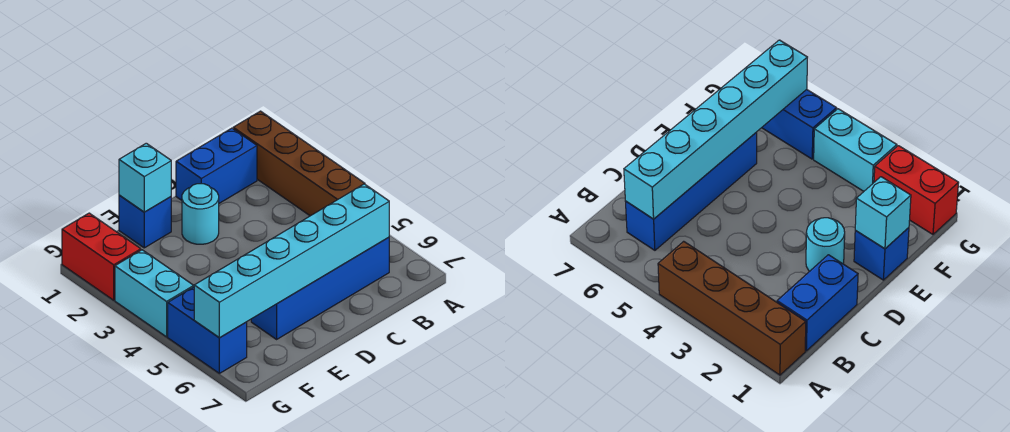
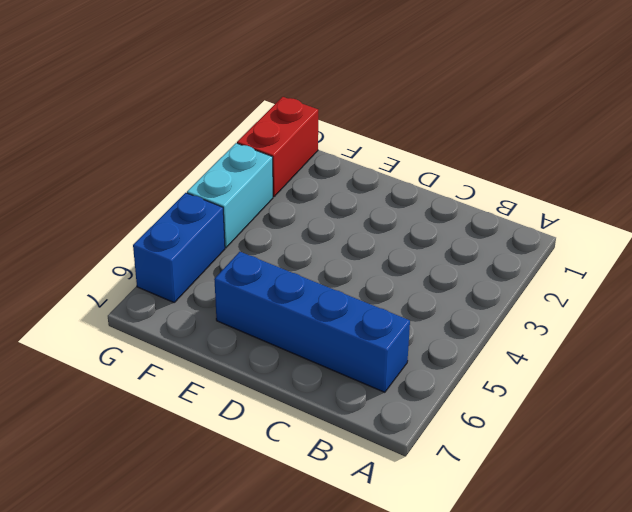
none -> brown brick A1:A4 level 1
none -> blue brick B1:C1 level 1

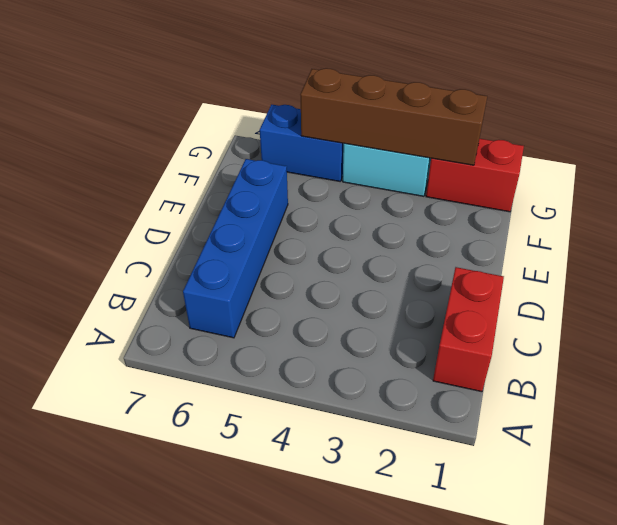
red brick B1:C1 level 1 -> blue brick B1:C1 level 1
brown brick G2:G5 level 2 -> brown brick A1:A4 level 1
none -> cyan round brick D2 level 1
none -> blue brick E1 level 1

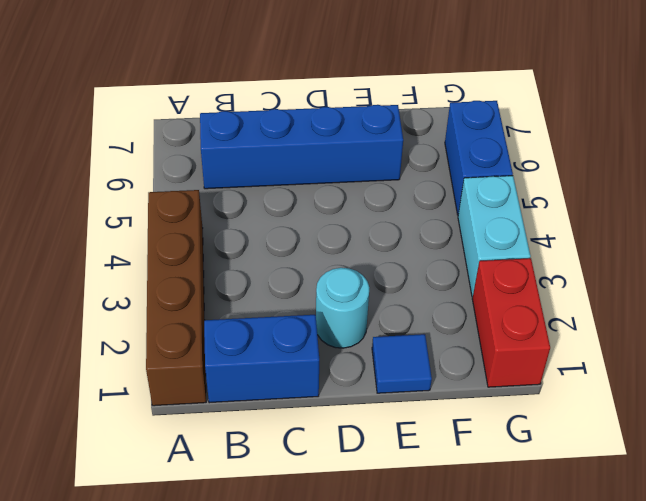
blue tile E1 level 1 -> blue brick E1 level 1
none -> cyan brick B6:G6 level 2
none -> cyan brick E1 level 2

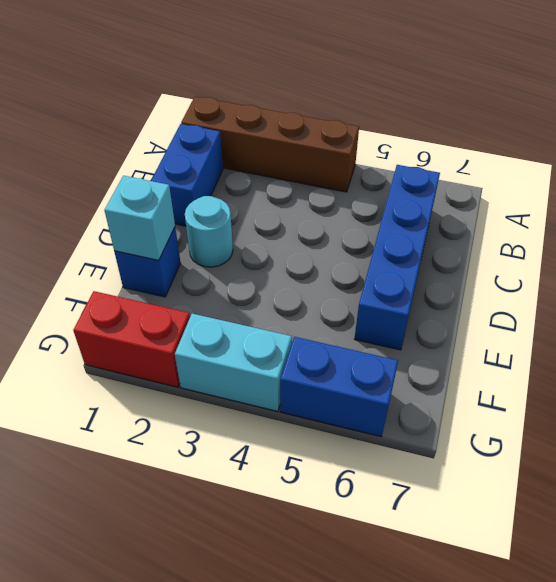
none -> cyan brick B6:G6 level 2

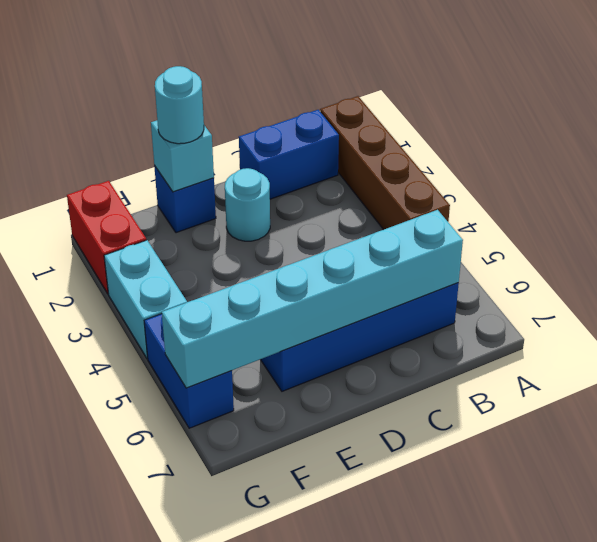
cyan round brick E1 level 3 -> none

